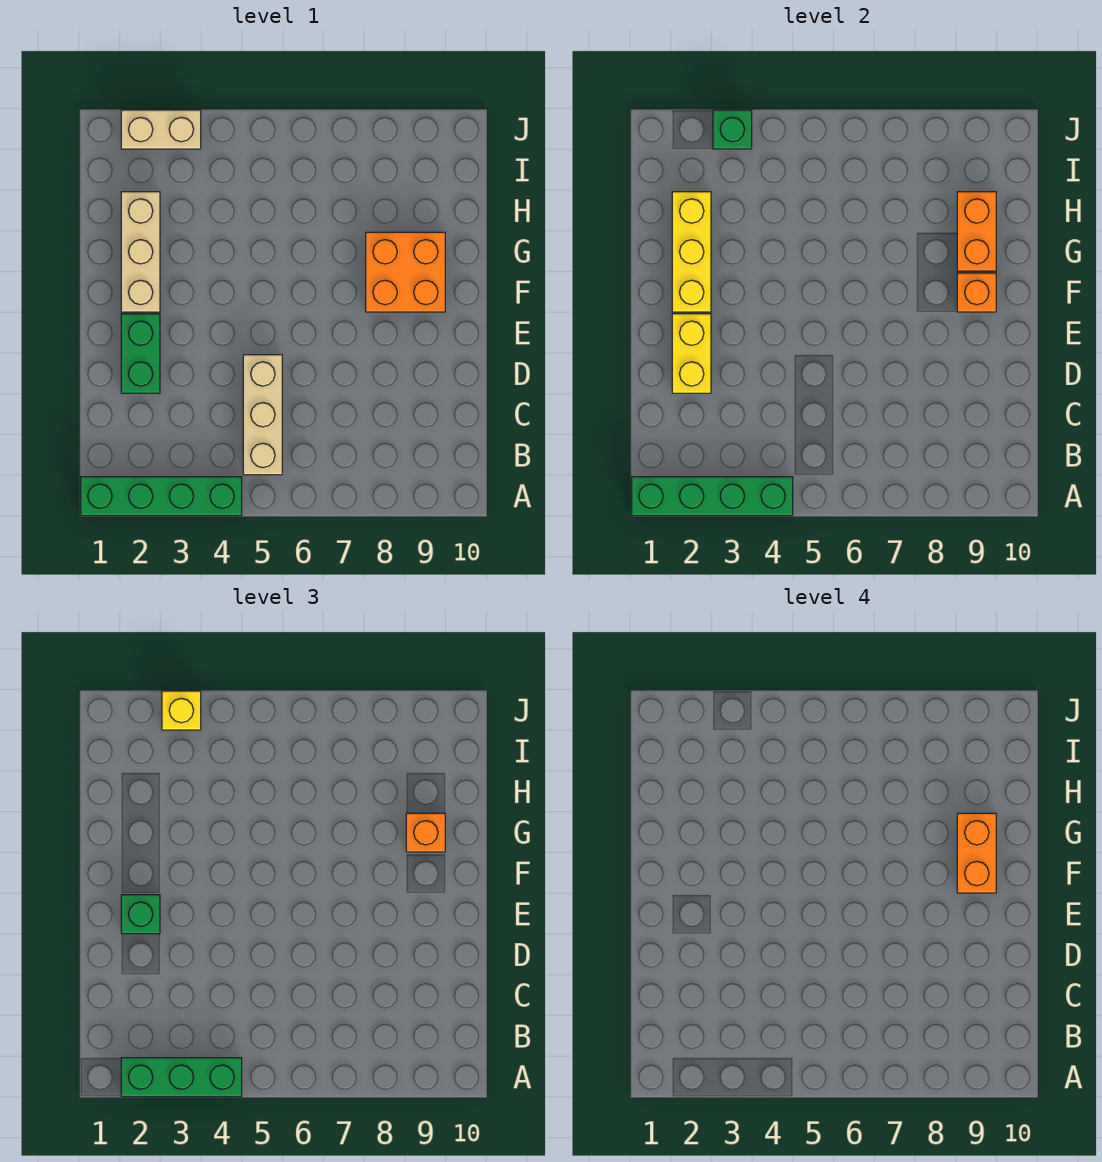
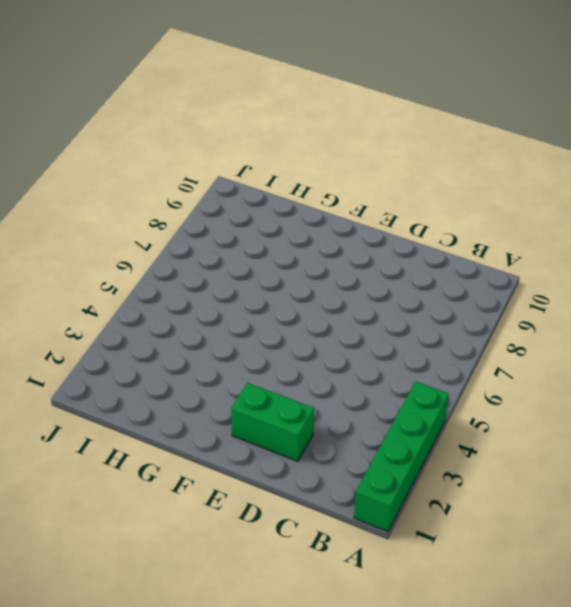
none -> tan brick B5:D5 level 1
none -> tan brick F2:H2 level 1
none -> orange brick F8:G9 level 1

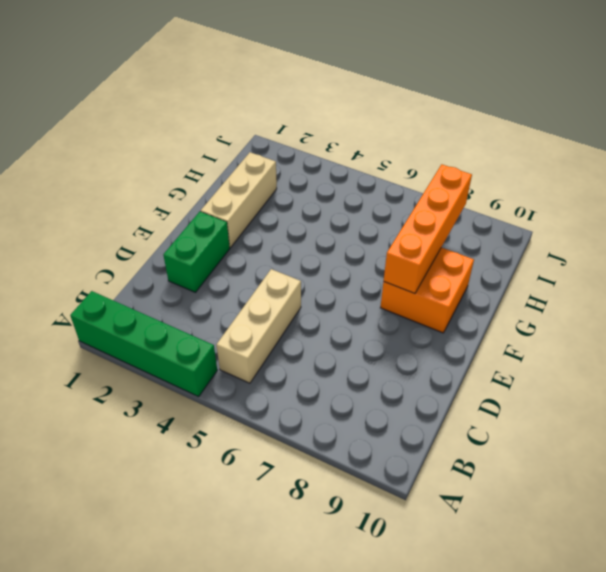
orange brick F8:I8 level 2 -> none
none -> tan brick J2:J3 level 1
none -> green brick A1:A4 level 2
none -> yellow brick D2:E2 level 2

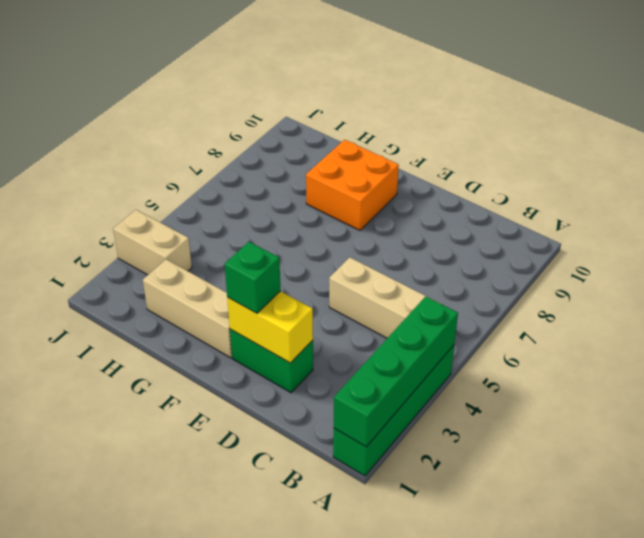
tan brick I3:J3 level 1 -> tan brick J2:J3 level 1
none -> yellow brick F2:H2 level 2
none -> orange brick F9 level 2
none -> orange brick G9:H9 level 2

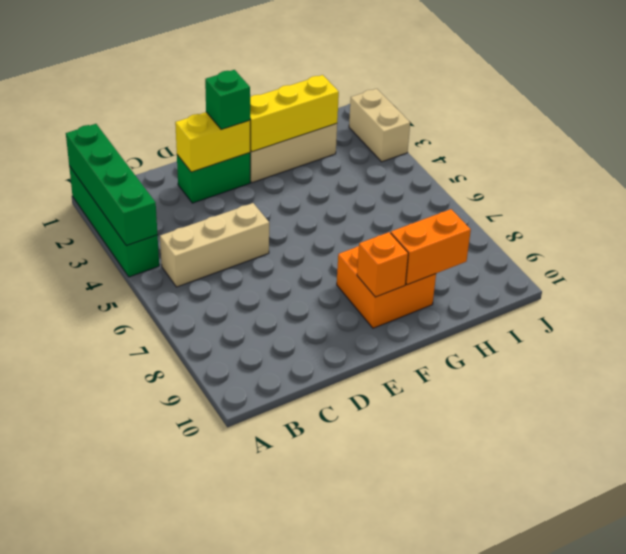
none -> green brick J3 level 2
none -> green brick A2:A4 level 3
none -> orange brick G9 level 3

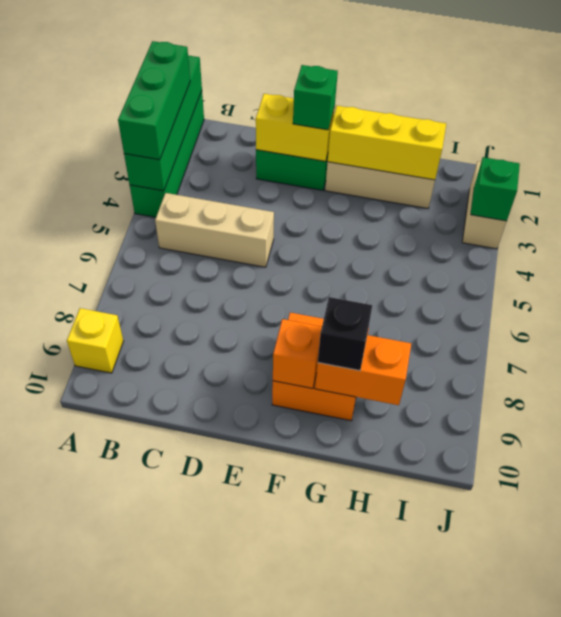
yellow brick A9 level 1 -> yellow brick J3 level 3
black brick G9 level 3 -> orange brick G9 level 3
none -> orange brick F9:G9 level 4

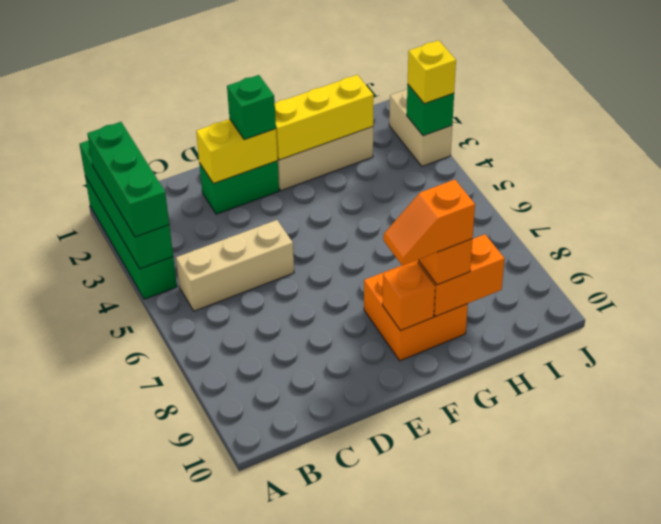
orange slope F9:G9 level 4 top G -> orange brick F9:G9 level 4

